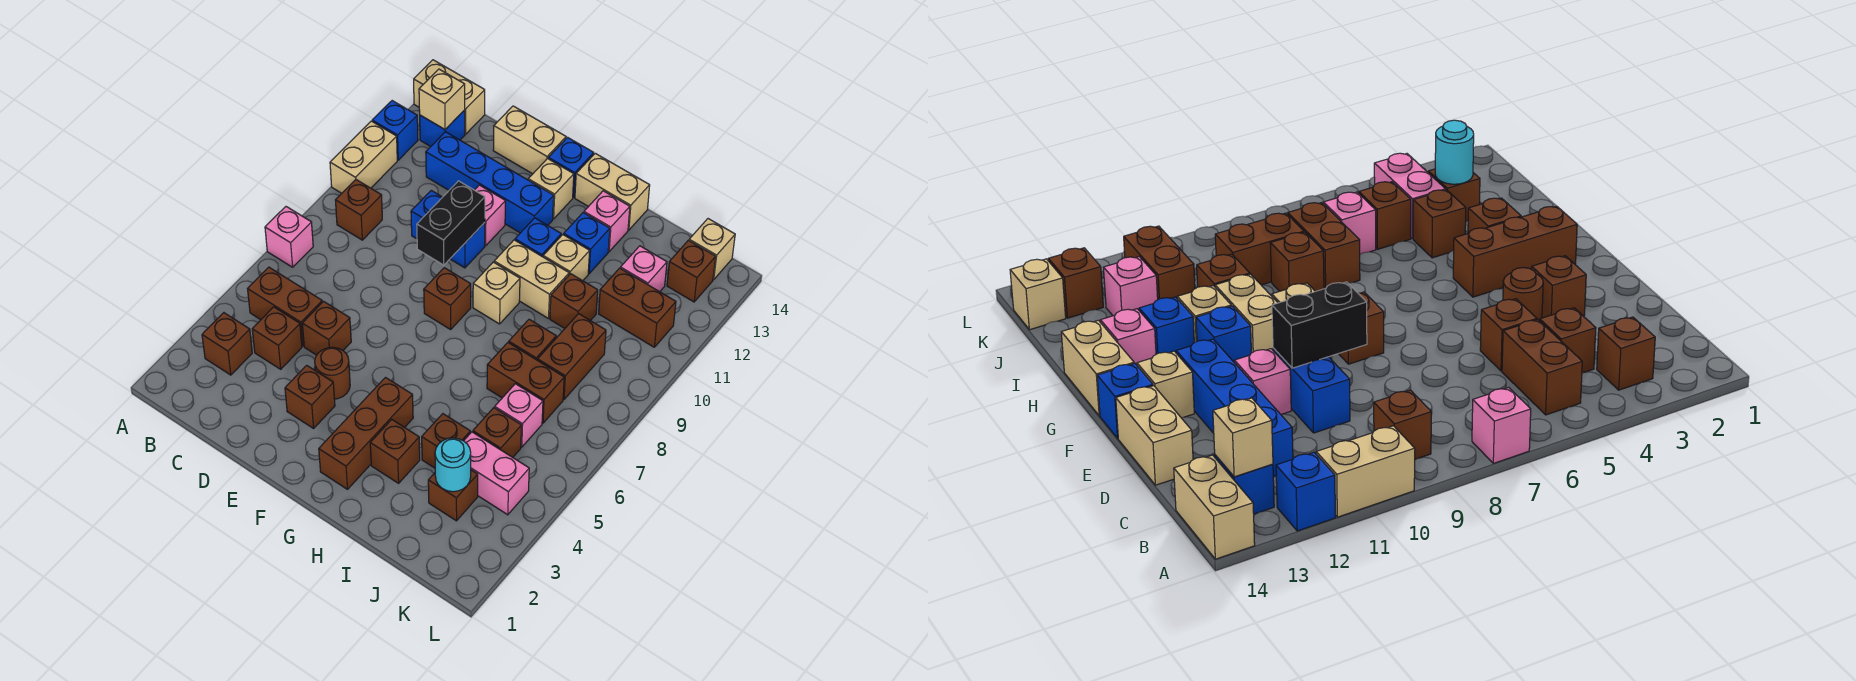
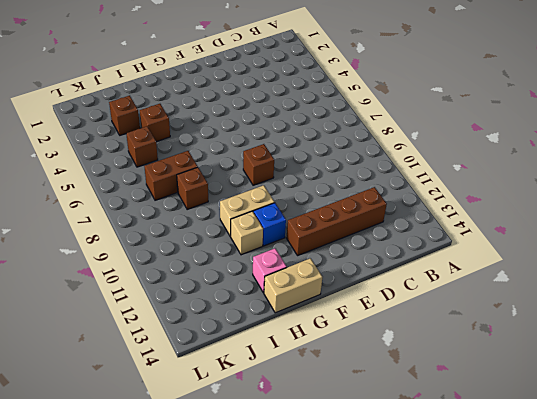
brown brick C12:F12 level 1 -> blue brick C12:F12 level 1
none -> pink brick A7 level 1
none -> tan brick A10:A11 level 1
none -> blue brick A12 level 1
none -> tan brick A14:B14 level 1

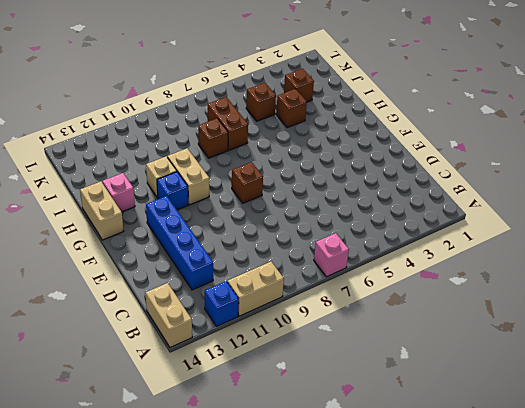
none -> brown brick B3 level 1
none -> brown brick B5:C5 level 1
none -> brown brick B9 level 1
none -> blue brick B13 level 1

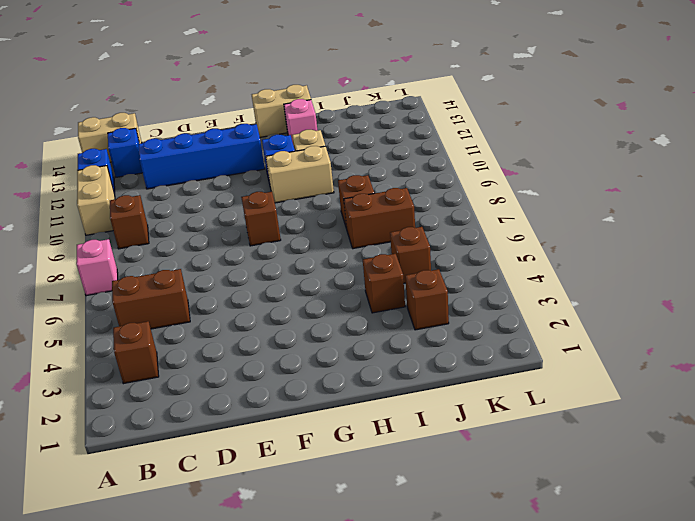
none -> brown brick C4 level 1
none -> brown brick D5 level 1
none -> blue brick D10:E10 level 1
none -> tan brick D14:E14 level 1

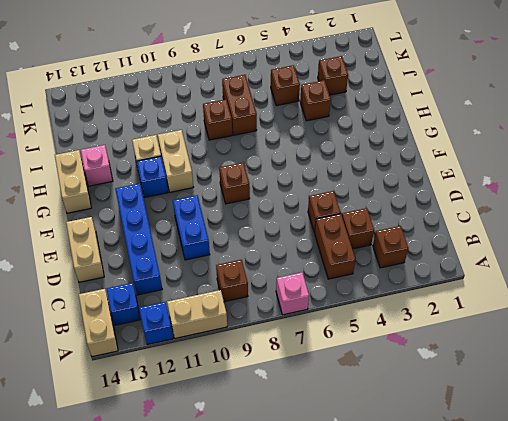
none -> brown brick E3 level 1
none -> brown round brick E4 level 1
none -> pink brick E11 level 1
none -> tan brick F13 level 1

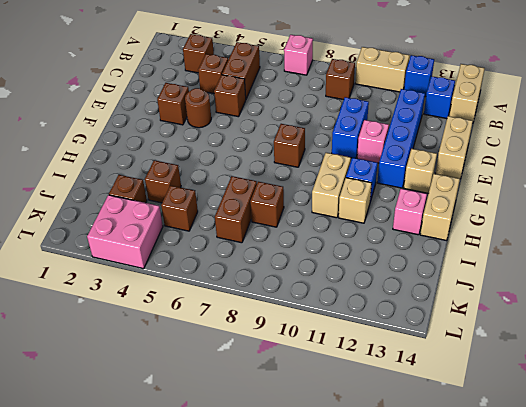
pink brick K3:L4 level 1 -> pink brick J4:K4 level 1
none -> blue brick F14 level 1
none -> brown brick G2:G4 level 1
none -> tan brick G9 level 1
none -> brown brick H3 level 1

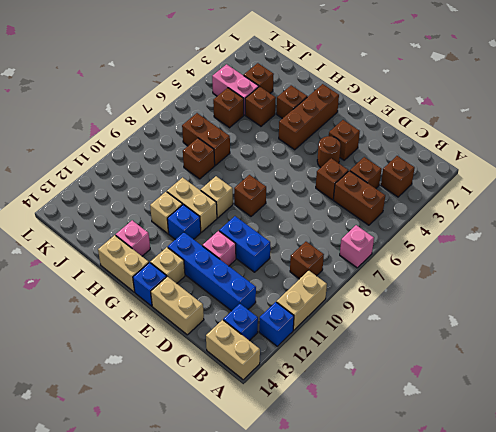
none -> blue brick H12 level 1
none -> brown brick I10 level 1
none -> pink brick J6 level 1
none -> brown brick J8:J9 level 1

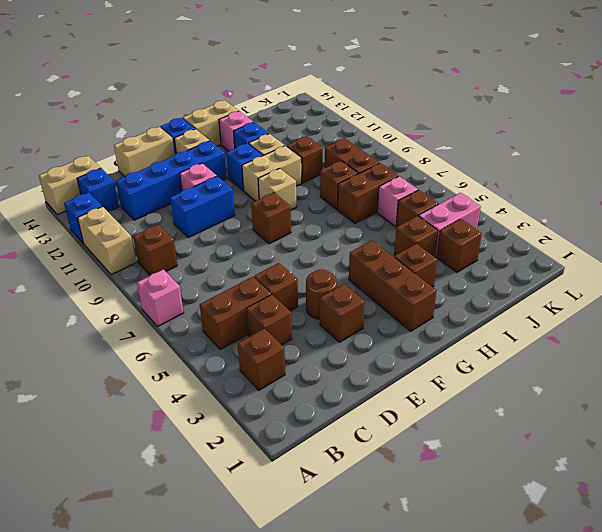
none -> brown brick J11:K11 level 1
none -> pink brick J12 level 1
none -> brown brick K13 level 1
none -> tan brick K14 level 1

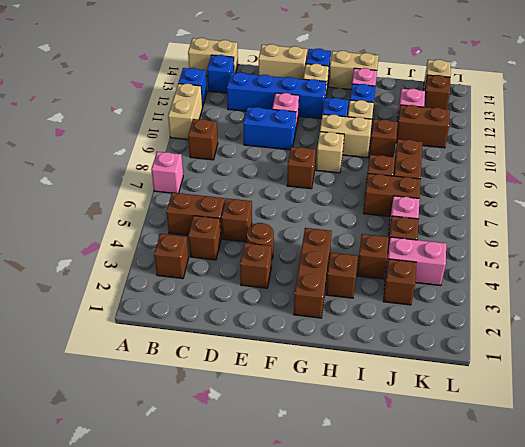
none -> tan brick B13 level 2
none -> black brick E9:E10 level 2
none -> cyan round brick J3 level 2

